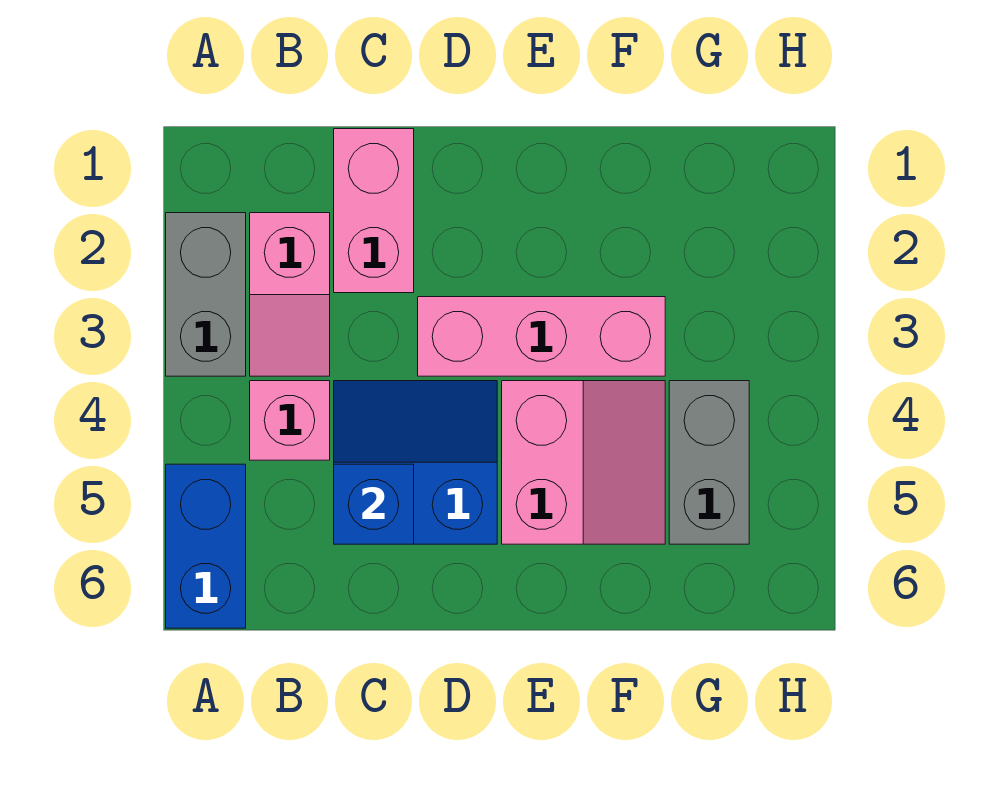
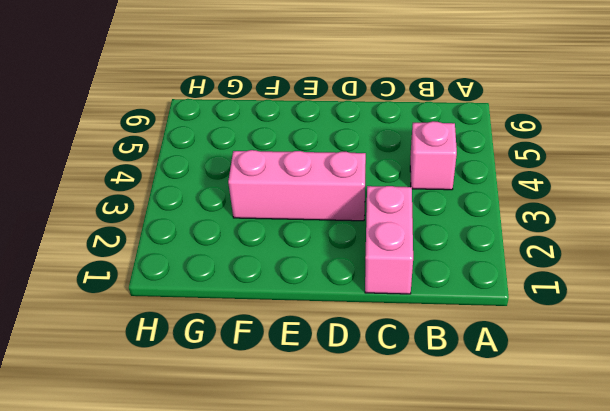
none -> grey brick A2:A3 level 1
none -> blue brick A5:A6 level 1

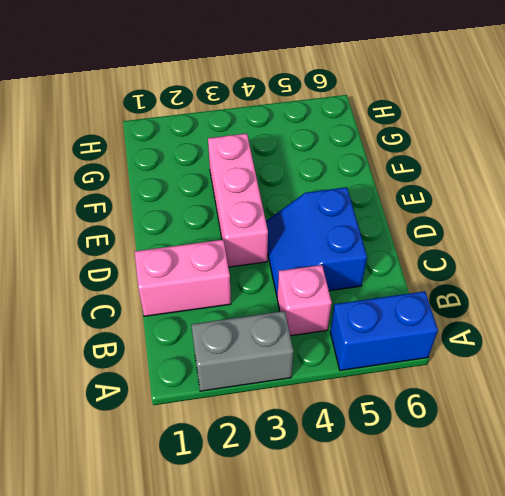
none -> pink slope B2:B3 level 1 top 2
none -> pink slope E4:F5 level 1 top E

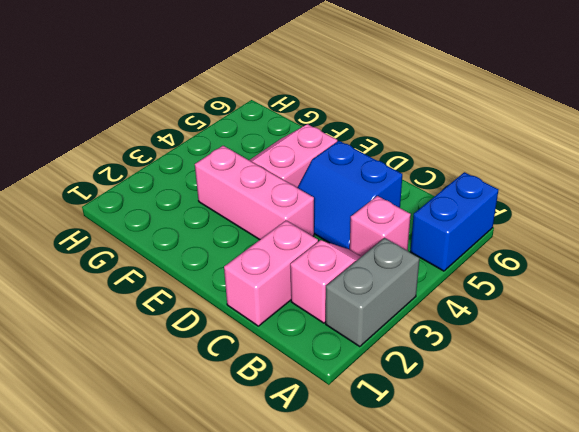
none -> grey brick G4:G5 level 1
none -> blue brick C5 level 2

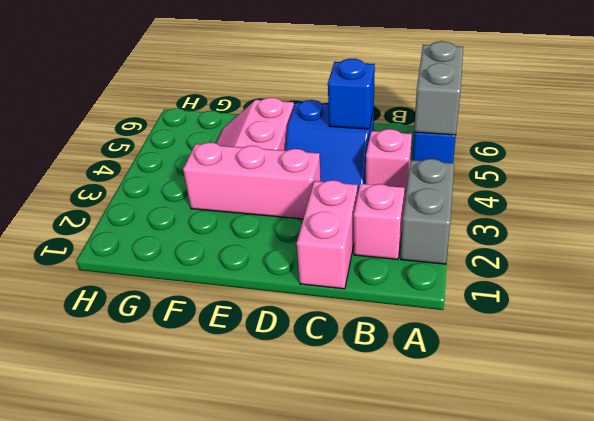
grey brick A5:A6 level 2 -> grey brick G4:G5 level 1

